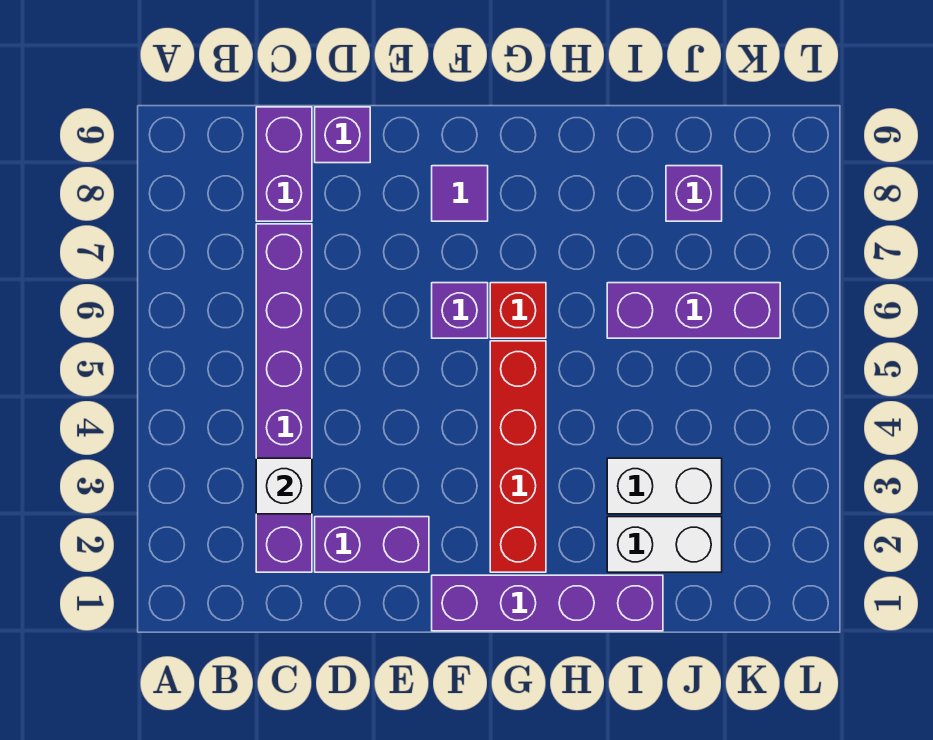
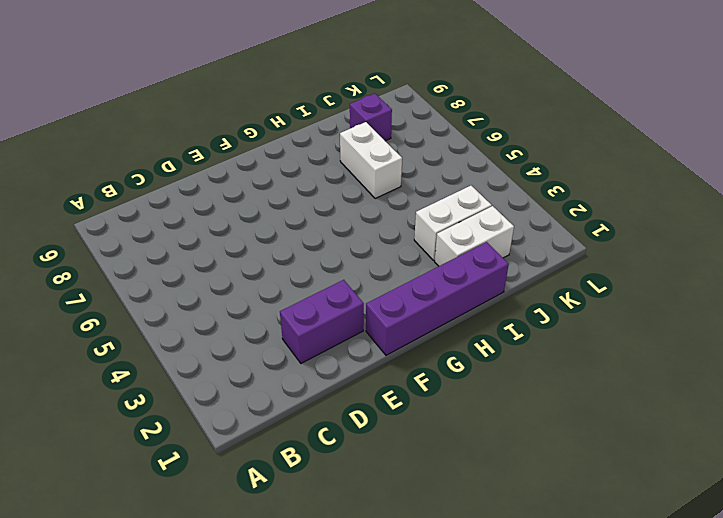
white brick I6:I7 level 1 -> purple brick I6:K6 level 1
none -> purple brick C2:C7 level 1
none -> purple brick C8:C9 level 1
none -> purple brick D9 level 1

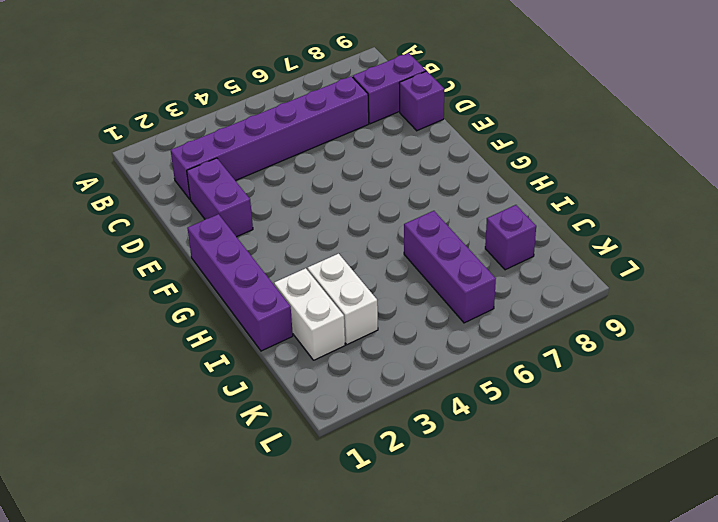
none -> purple brick F6 level 1
none -> purple tile F8 level 1
none -> red brick G2:G5 level 1

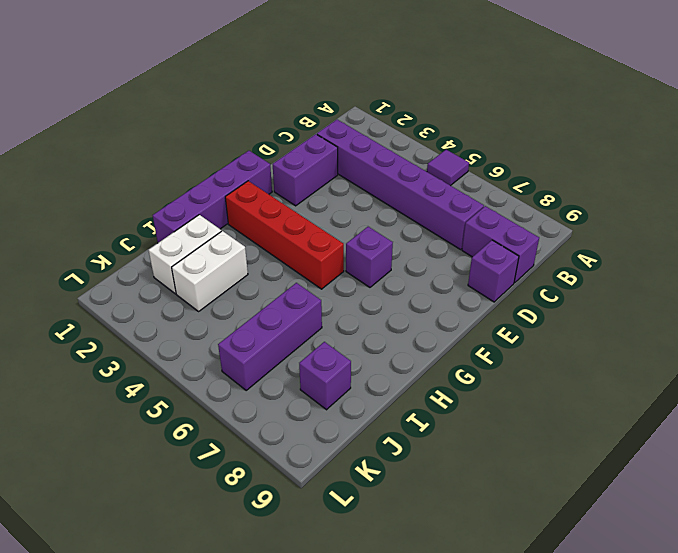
purple tile A5 level 1 -> purple tile F8 level 1
none -> red brick G6 level 1
none -> white brick C3 level 2

